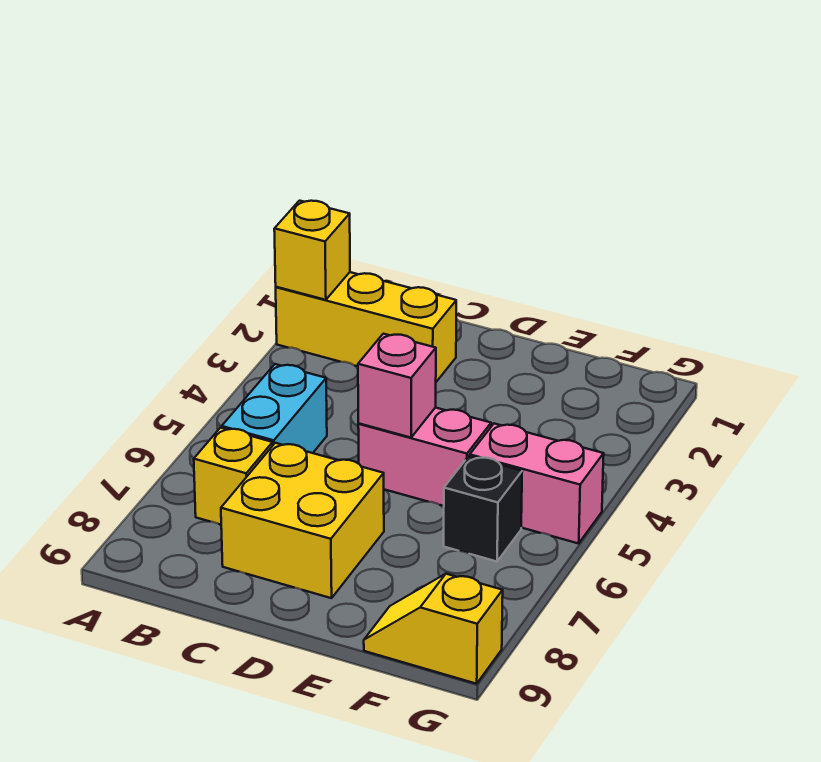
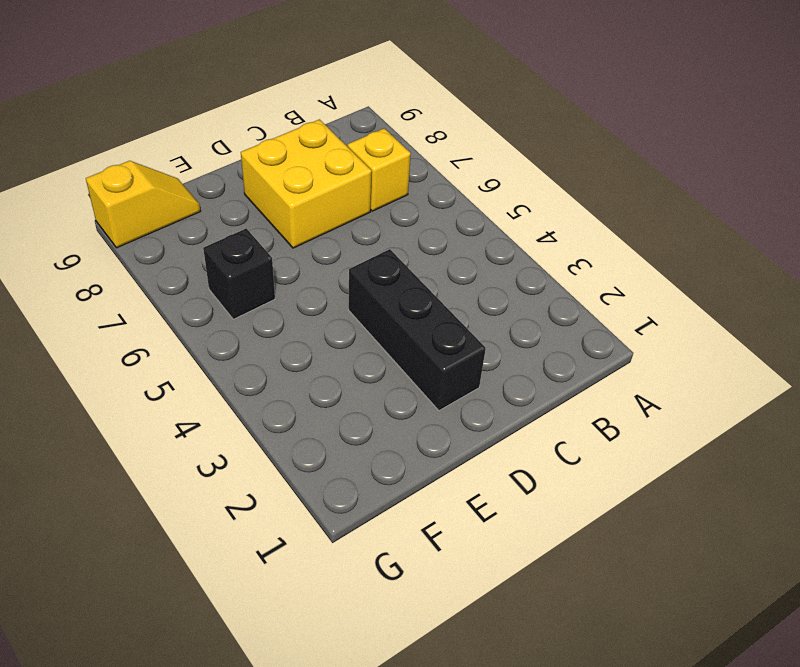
black brick D2:D4 level 1 -> none
none -> yellow brick A2:C2 level 1
none -> cyan brick B5:B6 level 1

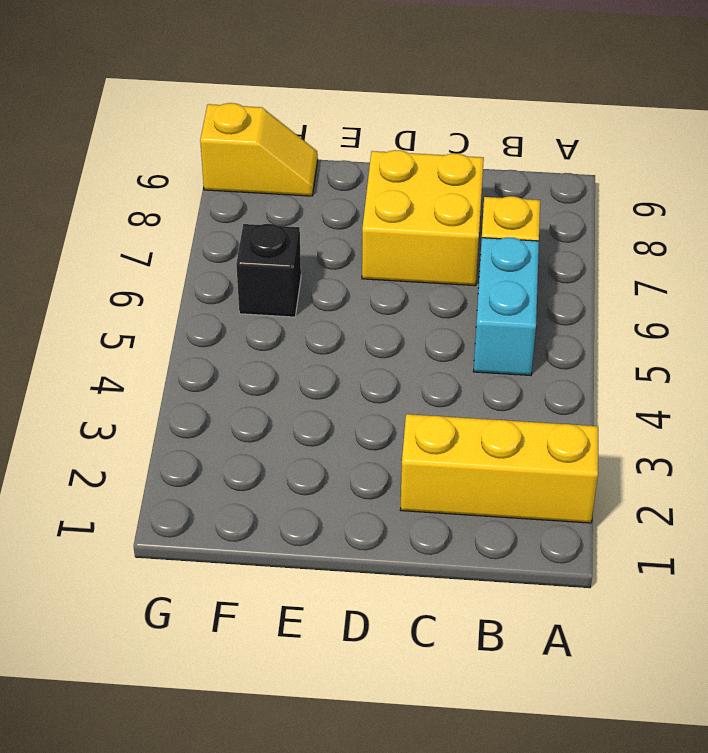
none -> pink brick D5:E5 level 1
none -> pink brick F5:G5 level 1

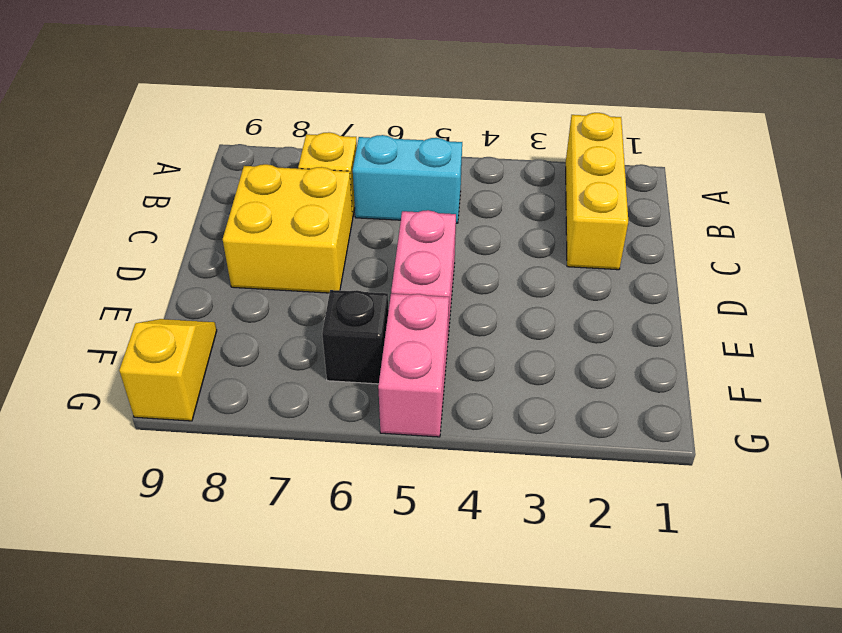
none -> yellow brick A2 level 2
none -> pink brick D5 level 2

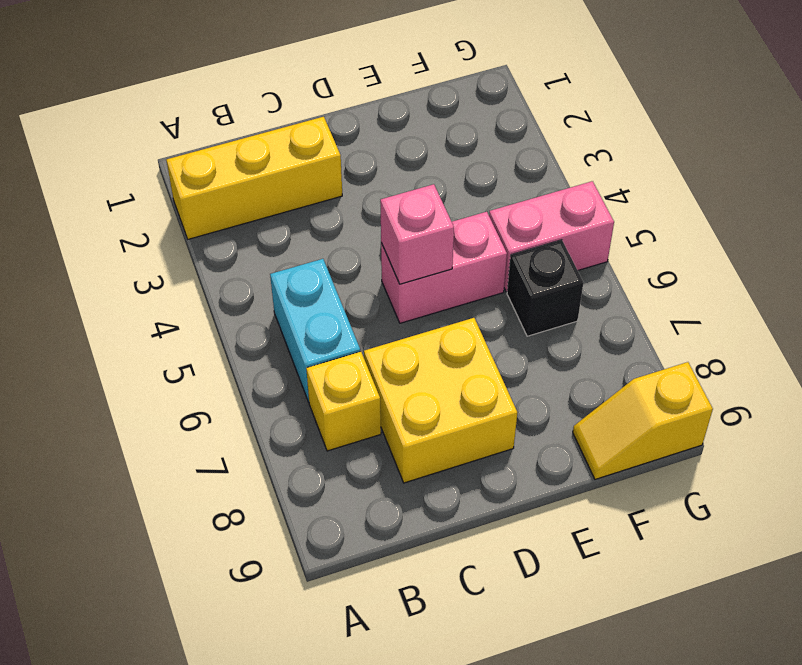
none -> yellow brick A2 level 2

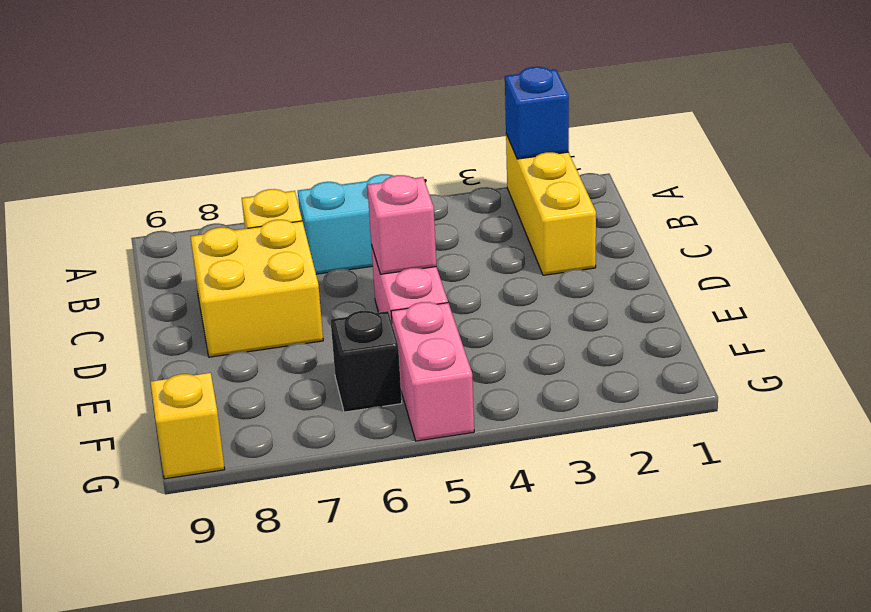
blue brick A2 level 2 -> yellow brick A2 level 2

